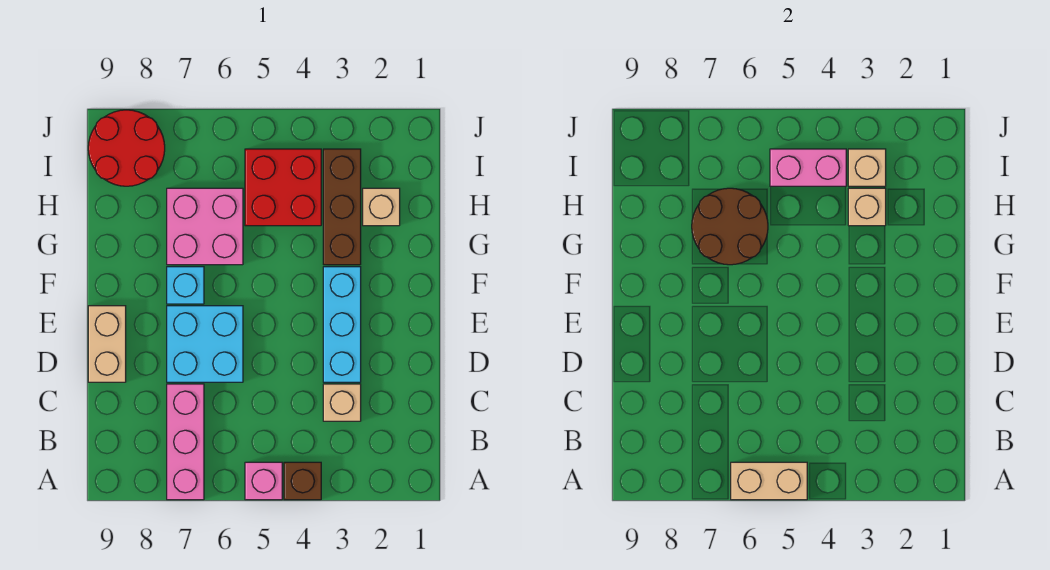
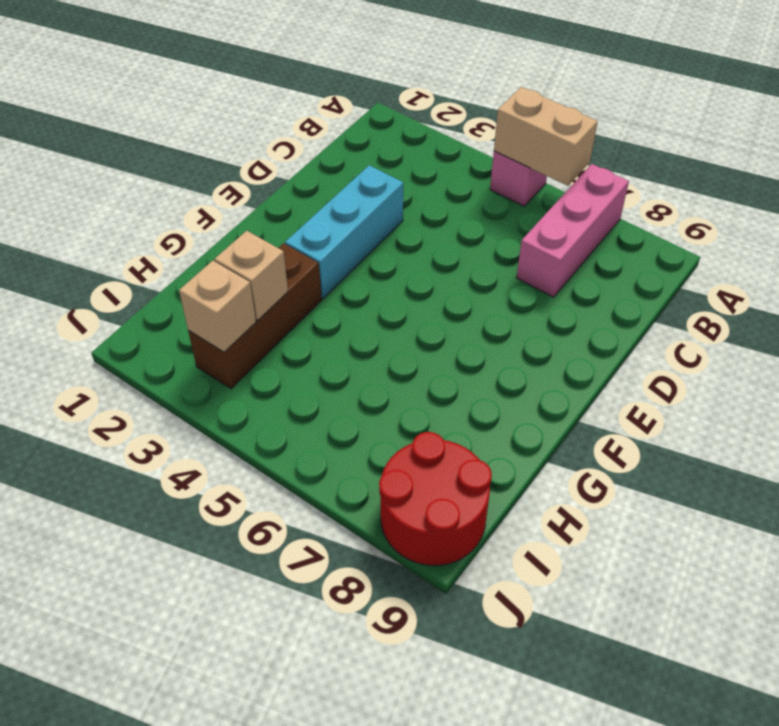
none -> brown brick A4 level 1
none -> tan brick C3 level 1
none -> cyan brick D6:E7 level 1

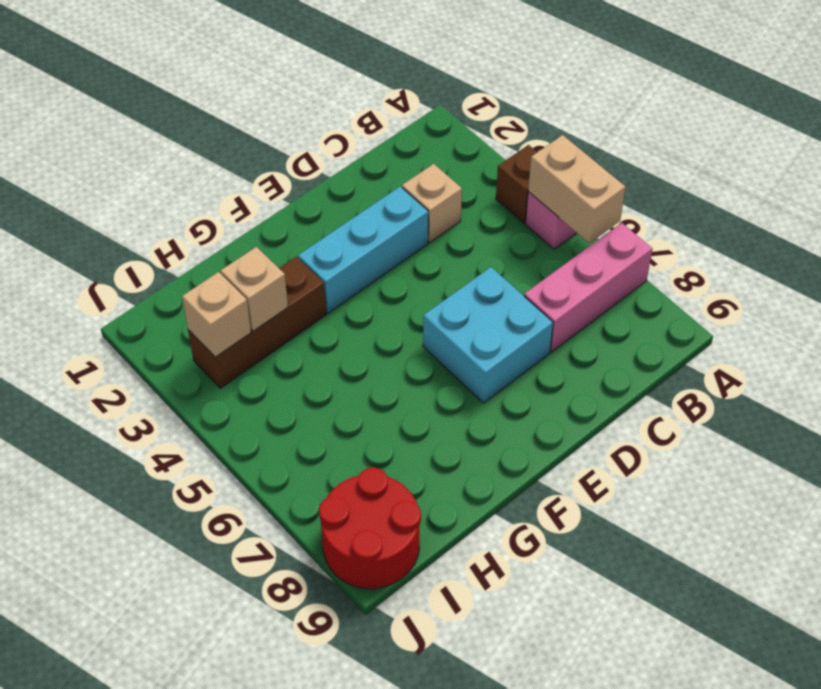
none -> tan brick D9:E9 level 1
none -> cyan brick F7 level 1
none -> pink brick G6:H7 level 1

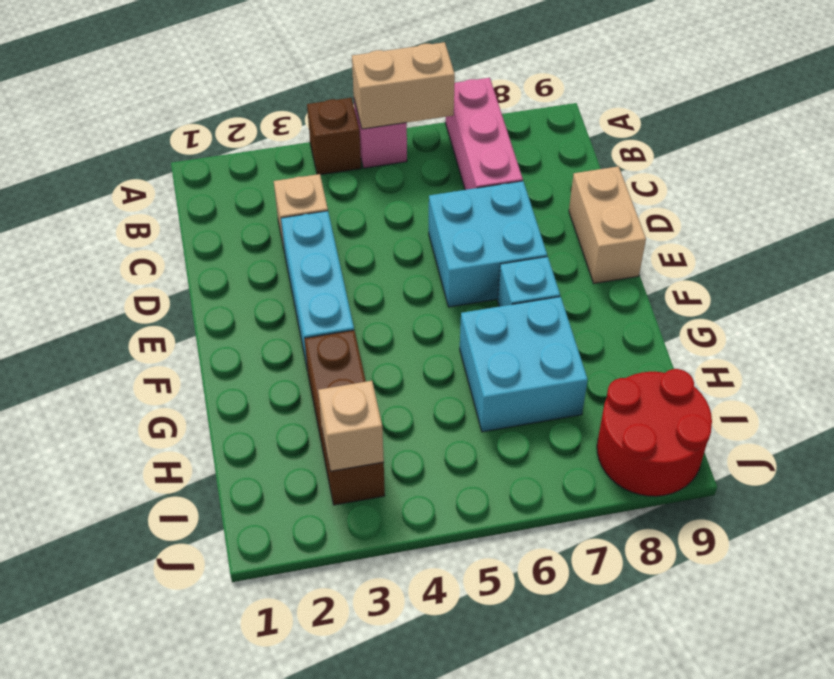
cyan brick G6:H7 level 1 -> pink brick G6:H7 level 1
none -> tan brick H2 level 1
none -> red brick H4:I5 level 1
none -> brown round brick G6:H7 level 2

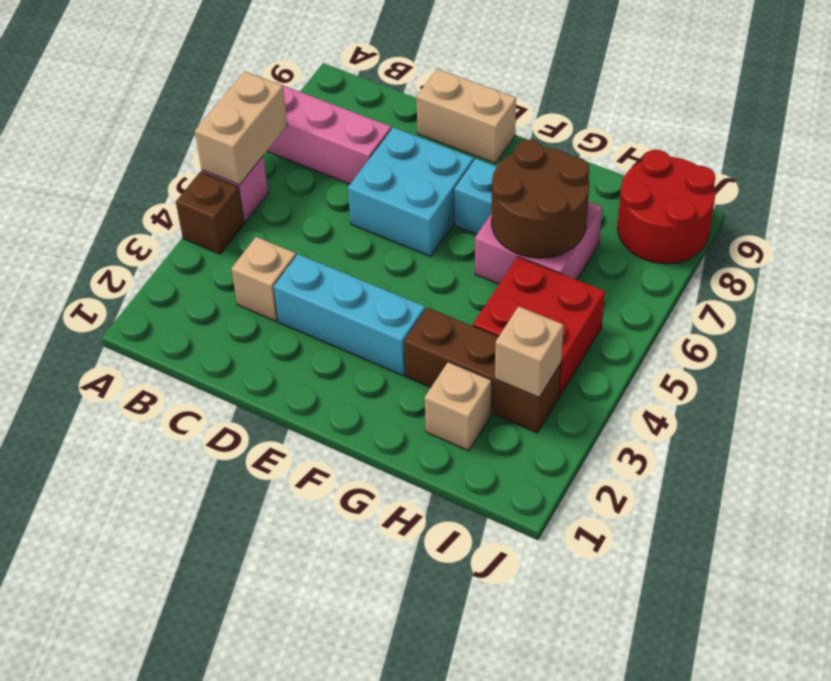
none -> tan brick H3 level 2
none -> pink brick I4:I5 level 2

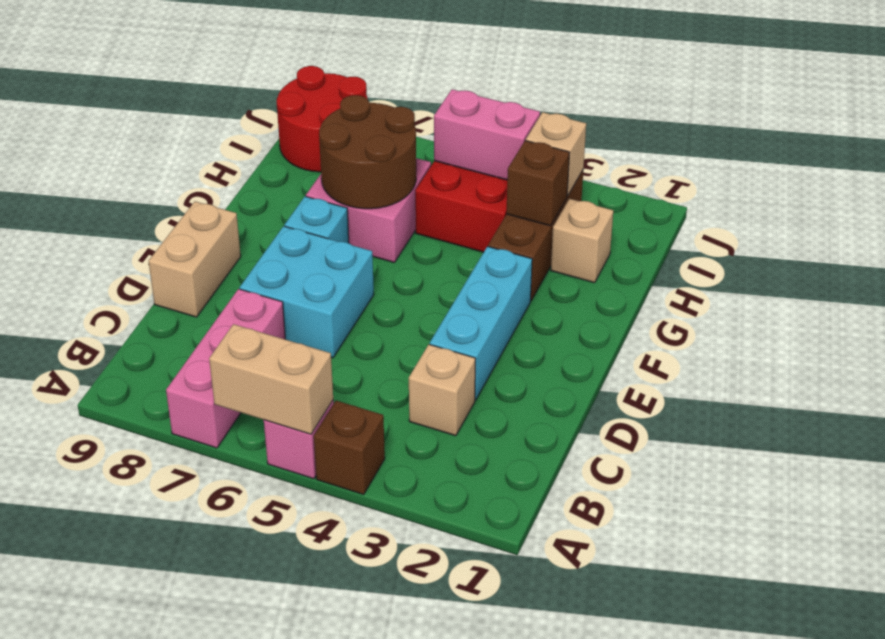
brown brick H3 level 2 -> tan brick H3 level 2

